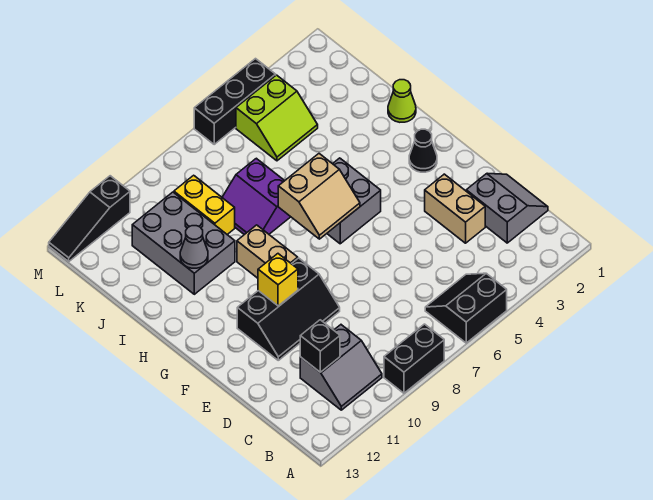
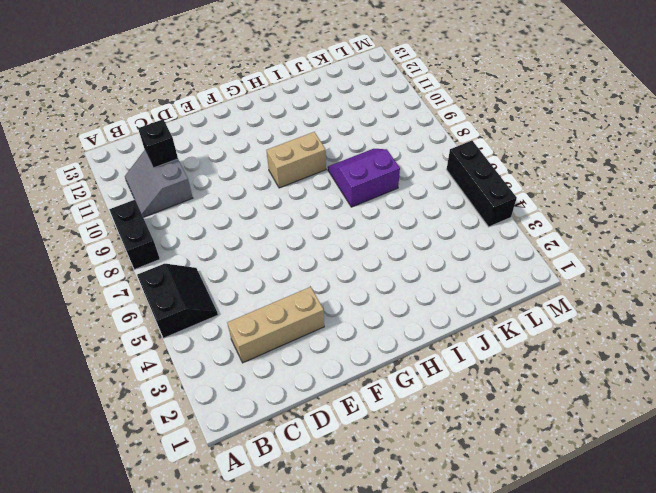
tan brick C3:E3 level 1 -> tan brick D3:E3 level 1
none -> grey slope C1:D2 level 1 top 2
none -> black slope E9:F11 level 1 top F
none -> black cone G2 level 1

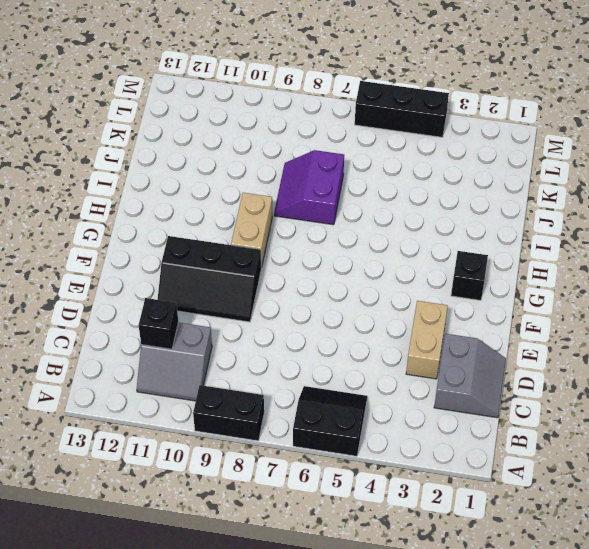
black brick G2 level 1 -> black cone G2 level 1
none -> grey brick G5:H6 level 1
none -> lime cone I1 level 1
none -> grey brick I10:K11 level 1

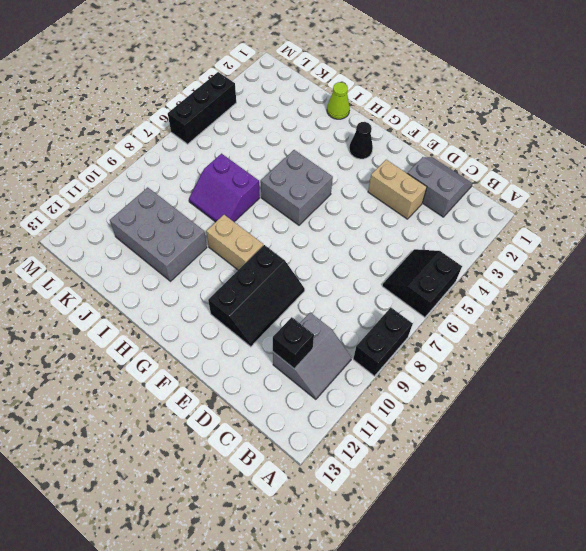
none -> yellow brick J9:K9 level 1
none -> lime slope K4:L5 level 1 top L
none -> black slope M11:M13 level 1 top 11

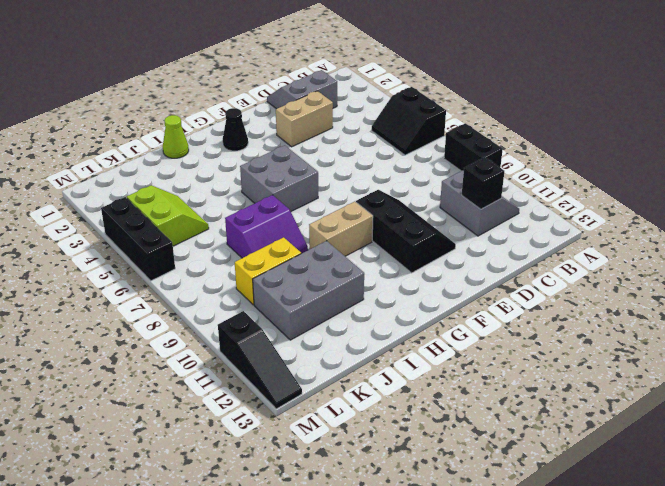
none -> yellow brick F10 level 2
none -> tan slope G6:H7 level 2 top H
none -> grey cone I11 level 2

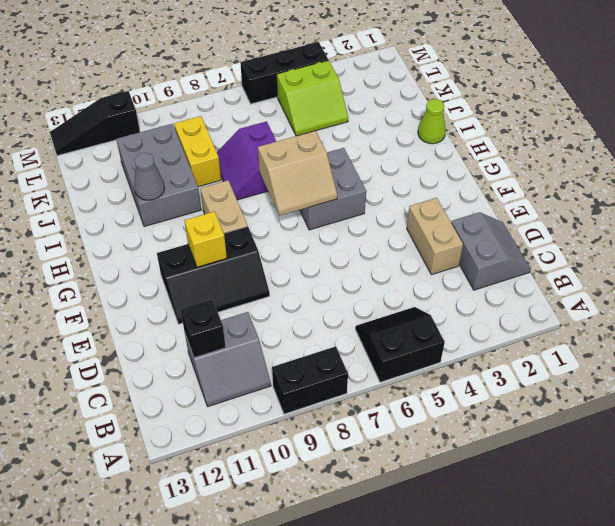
none -> black cone G2 level 1

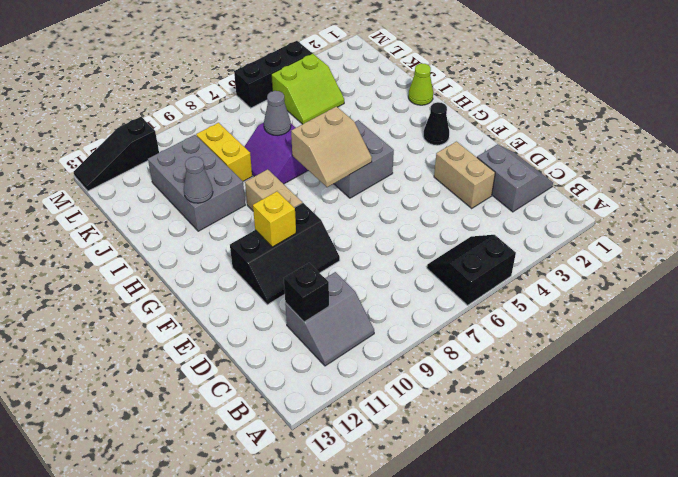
grey cone J7 level 2 -> none
none -> black brick A8:A9 level 1

